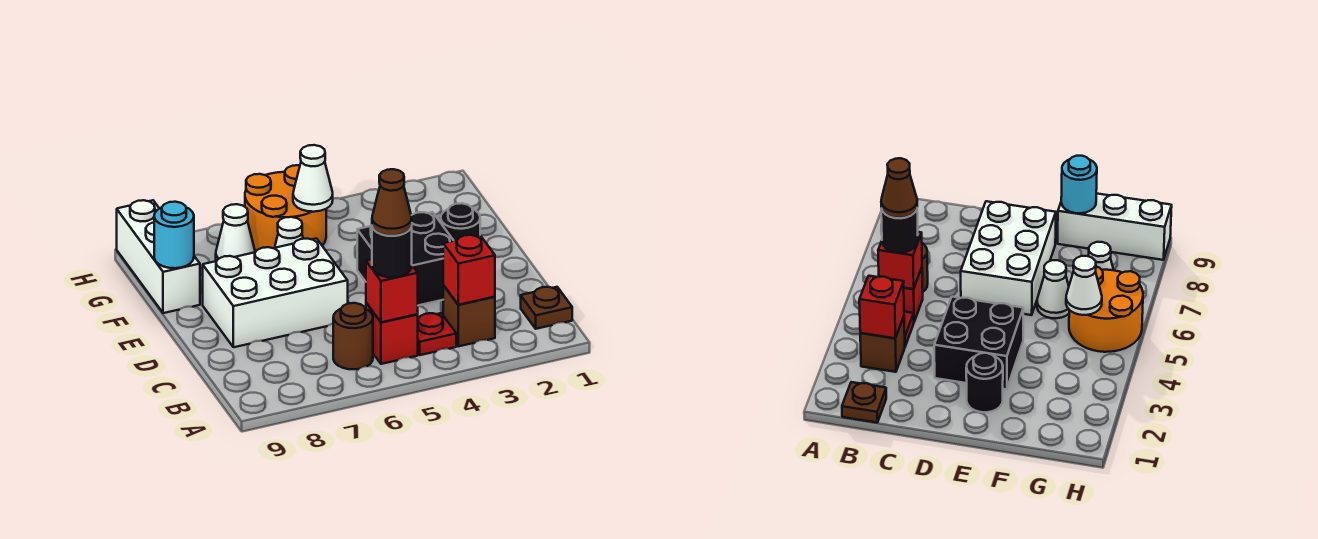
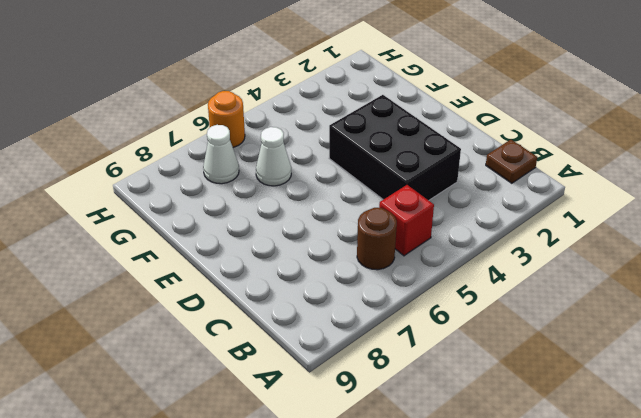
black brick C3:E4 level 1 -> black brick D3:E4 level 1
orange round brick H6 level 1 -> orange round brick G5:H6 level 1
none -> brown brick B3 level 1
none -> red plate B4 level 1
none -> white brick D6:E8 level 1

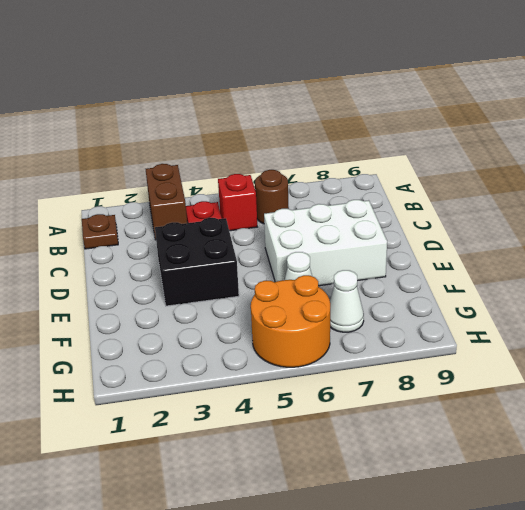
brown brick A3:B3 level 1 -> brown brick B3 level 1
none -> black round brick E2 level 1
none -> white brick F9:H9 level 1
none -> red brick B3 level 2

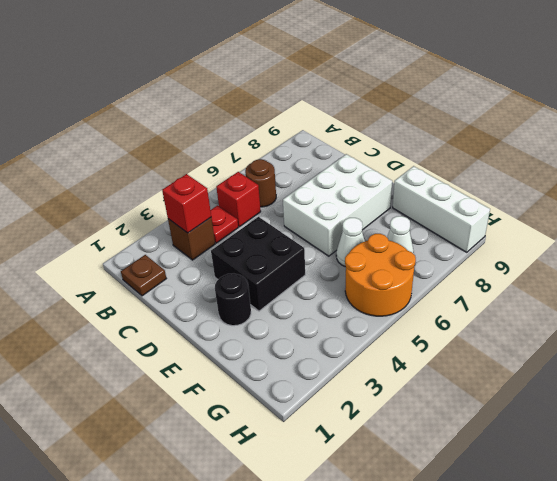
none -> red brick B5 level 2
none -> cyan round brick F9 level 2
none -> white cone G5 level 2

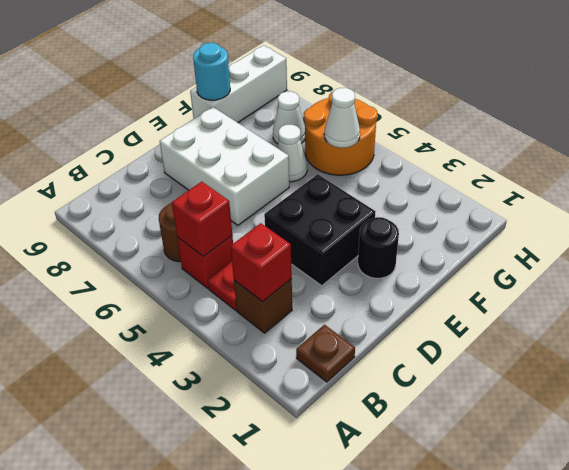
none -> black round brick B5 level 3
none -> brown cone B5 level 4

